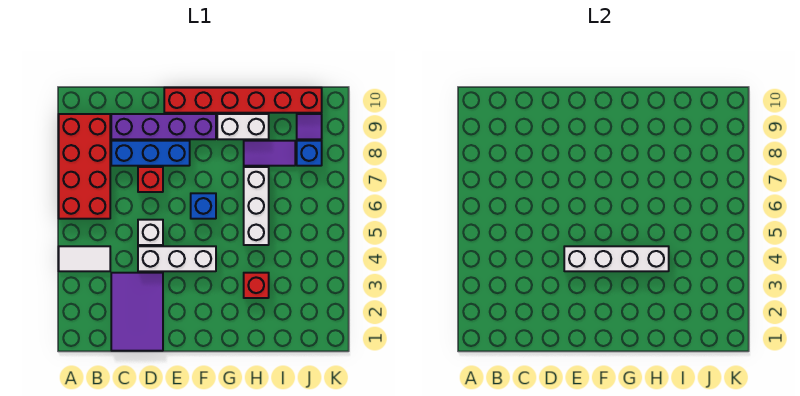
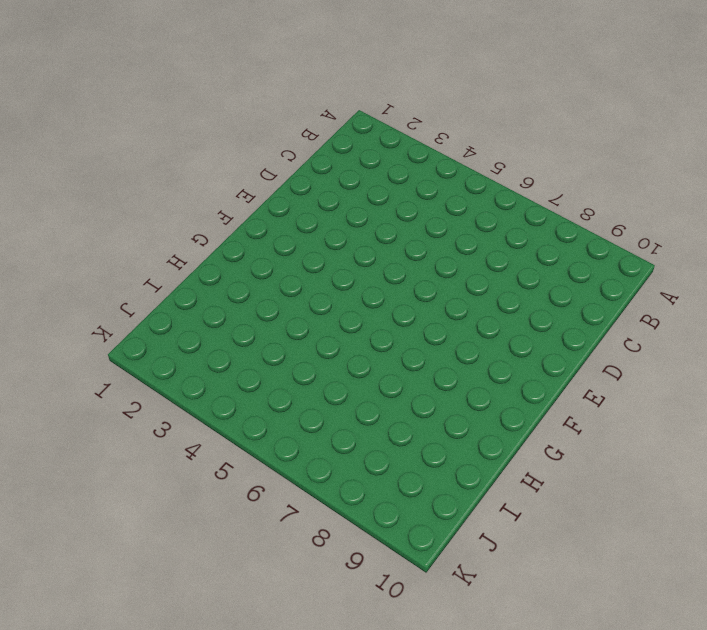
none -> white tile A4:B4 level 1
none -> red brick A6:B9 level 1
none -> purple tile C1:D3 level 1

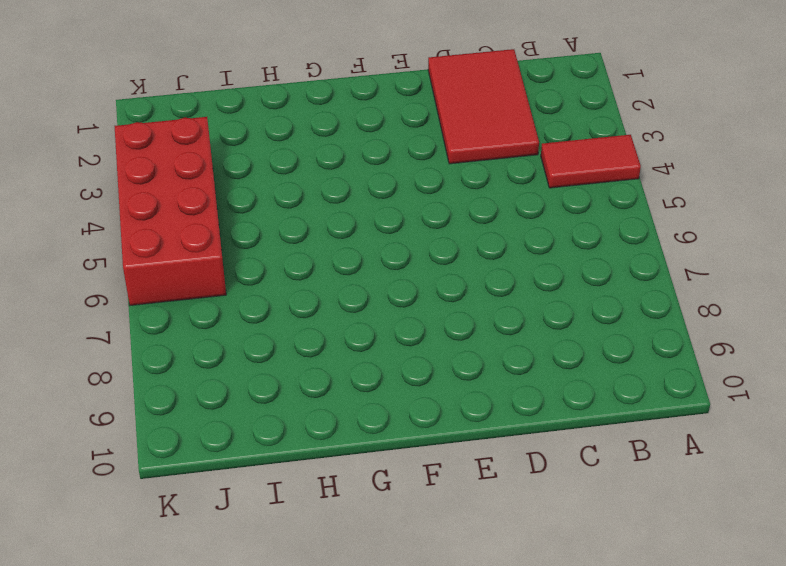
red tile A4:B4 level 1 -> white tile A4:B4 level 1
red tile C1:D3 level 1 -> purple tile C1:D3 level 1
red brick J3:K6 level 1 -> red brick A6:B9 level 1
none -> blue brick C8:E8 level 1
none -> purple brick C9:F9 level 1
none -> white brick D4:F4 level 1

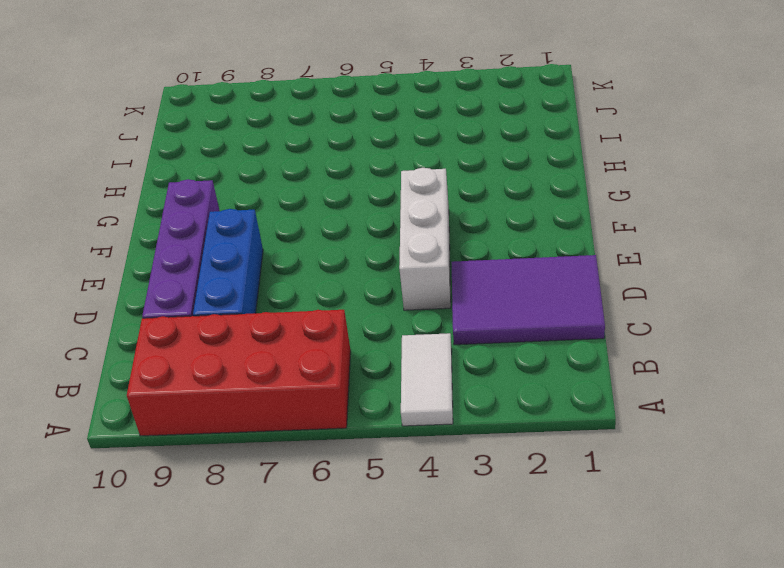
none -> white brick D5 level 1
none -> red brick D7 level 1
none -> red brick E10:J10 level 1

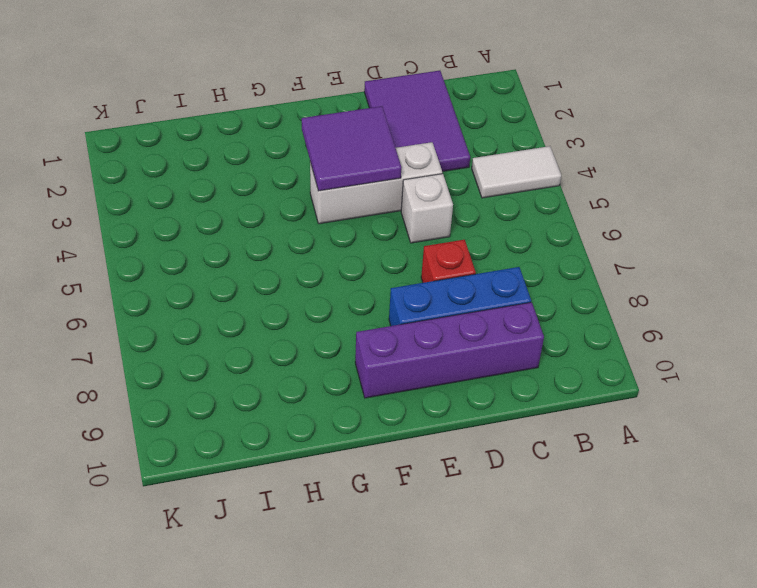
purple tile E3:F4 level 2 -> white brick E4:H4 level 2
none -> red brick A6:B9 level 1
none -> red brick E10:J10 level 1
none -> blue brick F6 level 1

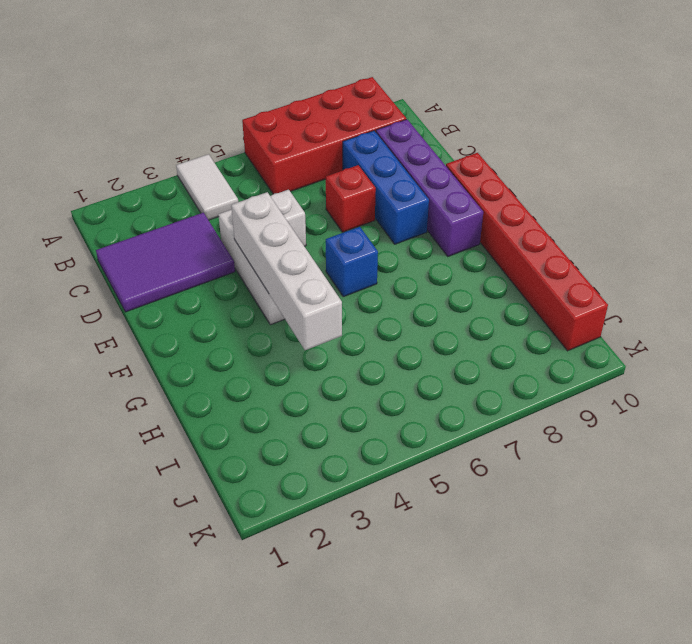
none -> white brick G9:H9 level 1
none -> red brick H3 level 1
none -> white brick H5:H7 level 1

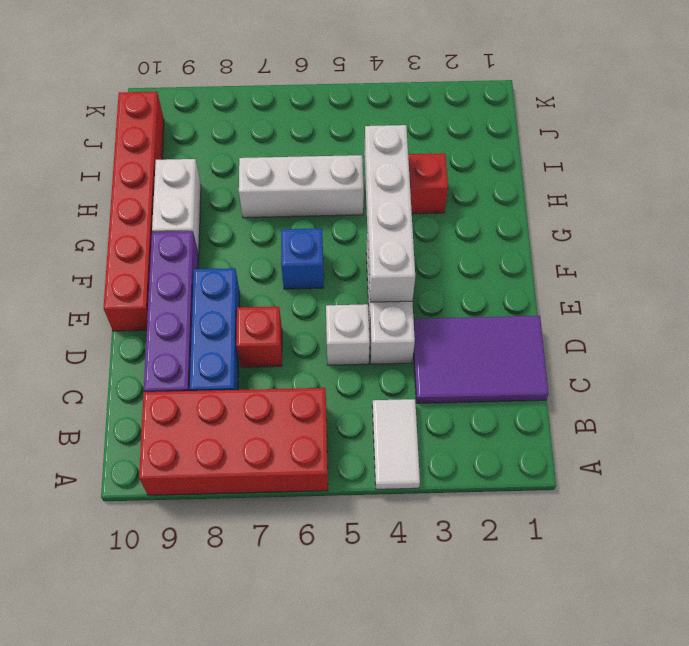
none -> purple tile H8:I8 level 1
none -> blue brick J8 level 1
none -> purple tile J9 level 1

